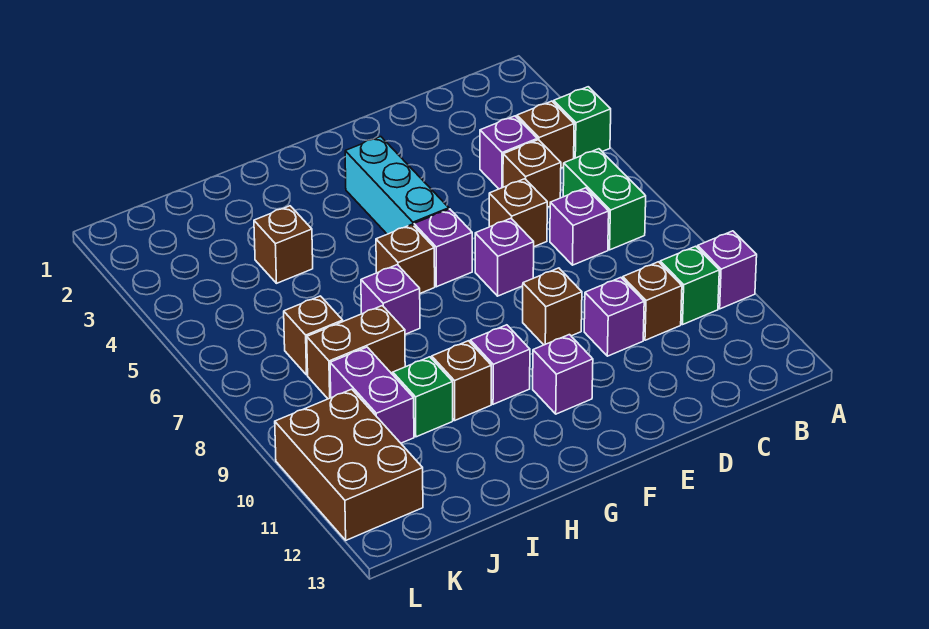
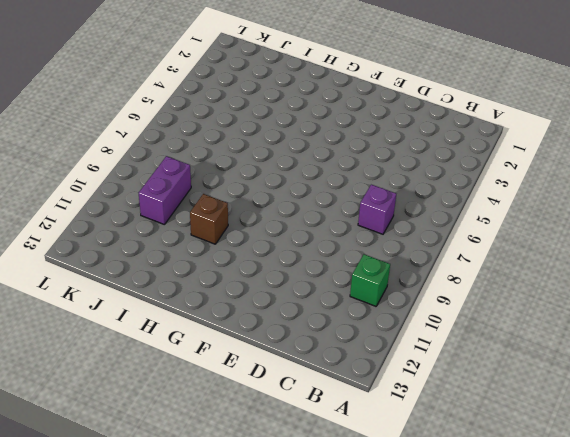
none -> green brick A4 level 1
none -> purple brick A10 level 1
none -> brown brick B4 level 1

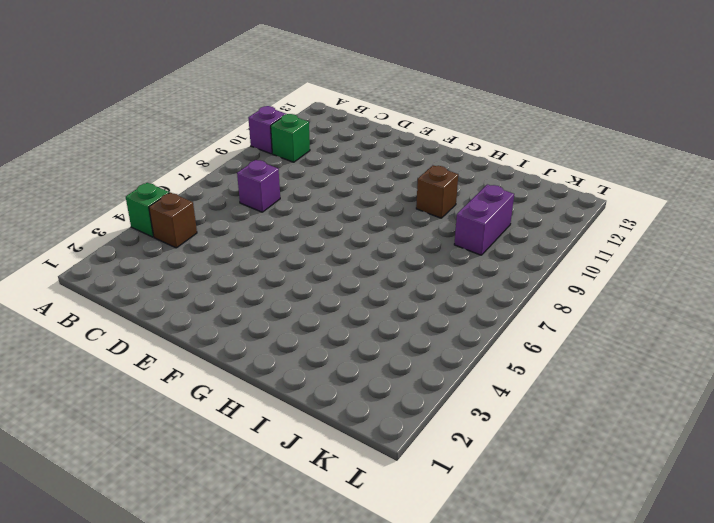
none -> green brick B6:B7 level 1
none -> purple brick C4 level 1
none -> brown brick C5 level 1

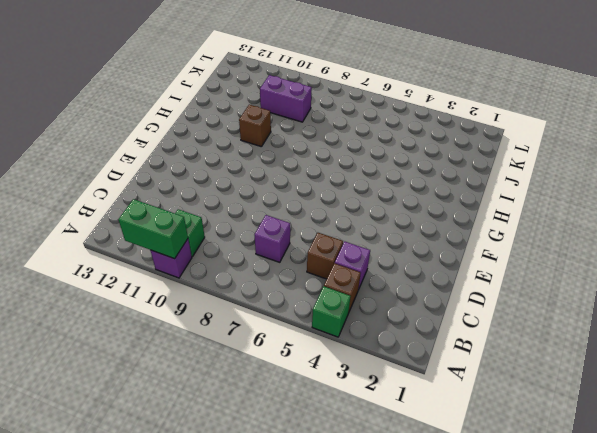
green brick A10:A11 level 2 -> green brick B6:B7 level 1
none -> brown brick C10 level 1
none -> brown brick D6 level 1
none -> purple brick D10 level 1

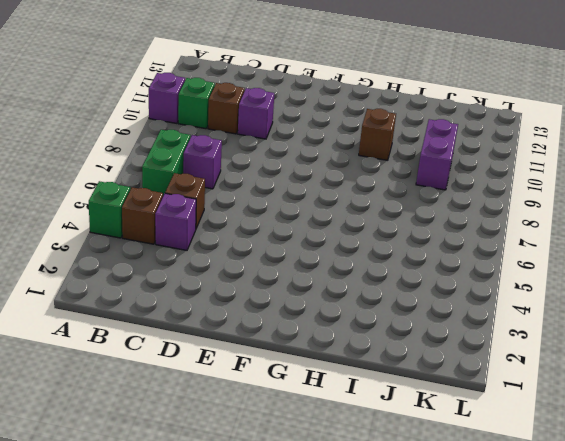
none -> brown brick D6 level 1
none -> purple brick E7 level 1
none -> brown brick E9 level 1

